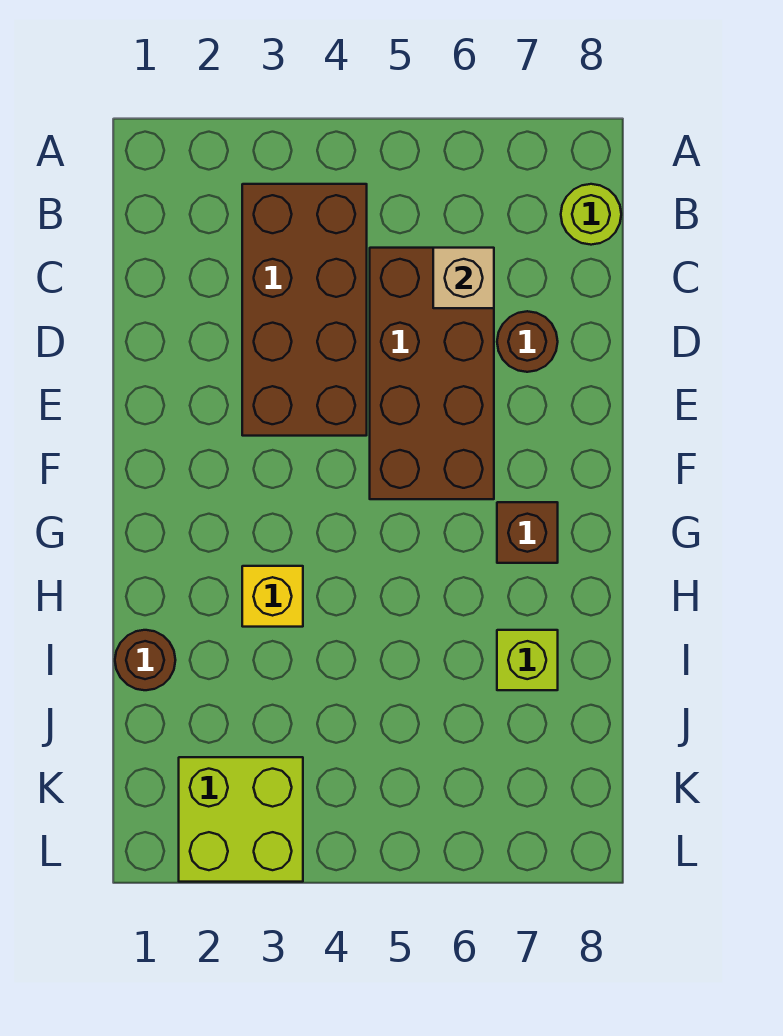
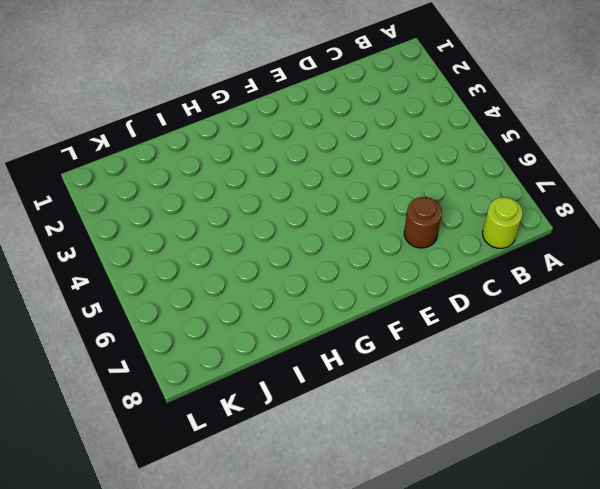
none -> brown brick B3:E4 level 1
none -> brown brick C5:F6 level 1

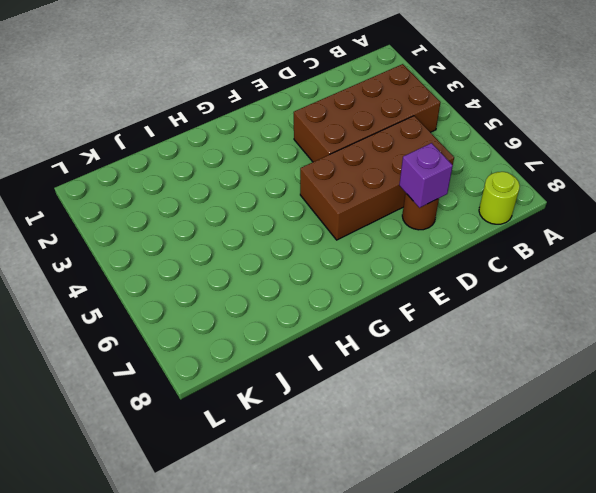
purple brick D7 level 2 -> none
none -> brown brick G7 level 1
none -> yellow brick H3 level 1

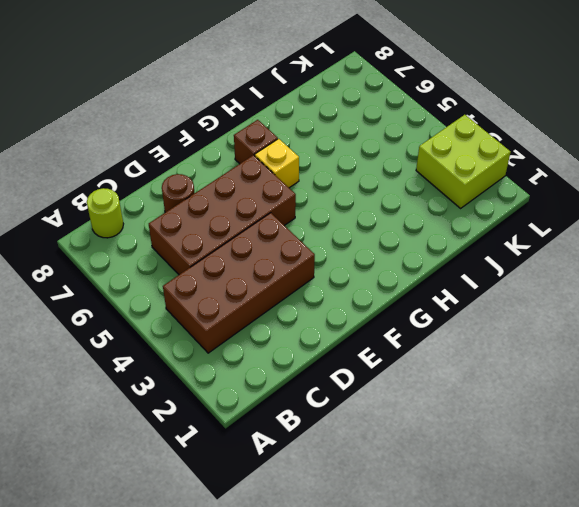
yellow brick G6 level 1 -> yellow brick H3 level 1
none -> brown round brick I1 level 1
none -> lime brick I7 level 1

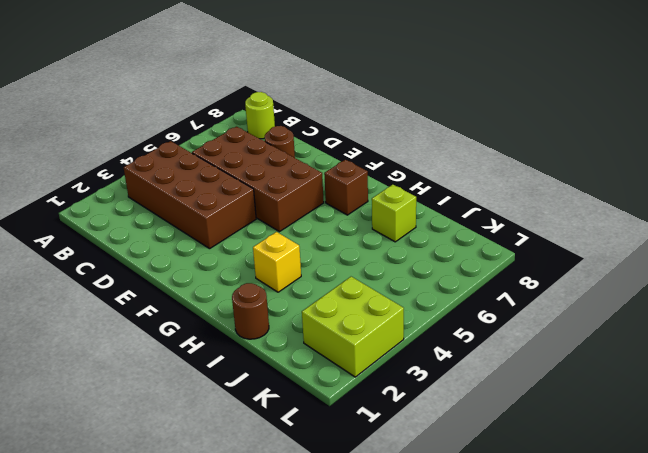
none -> tan brick C6 level 2

